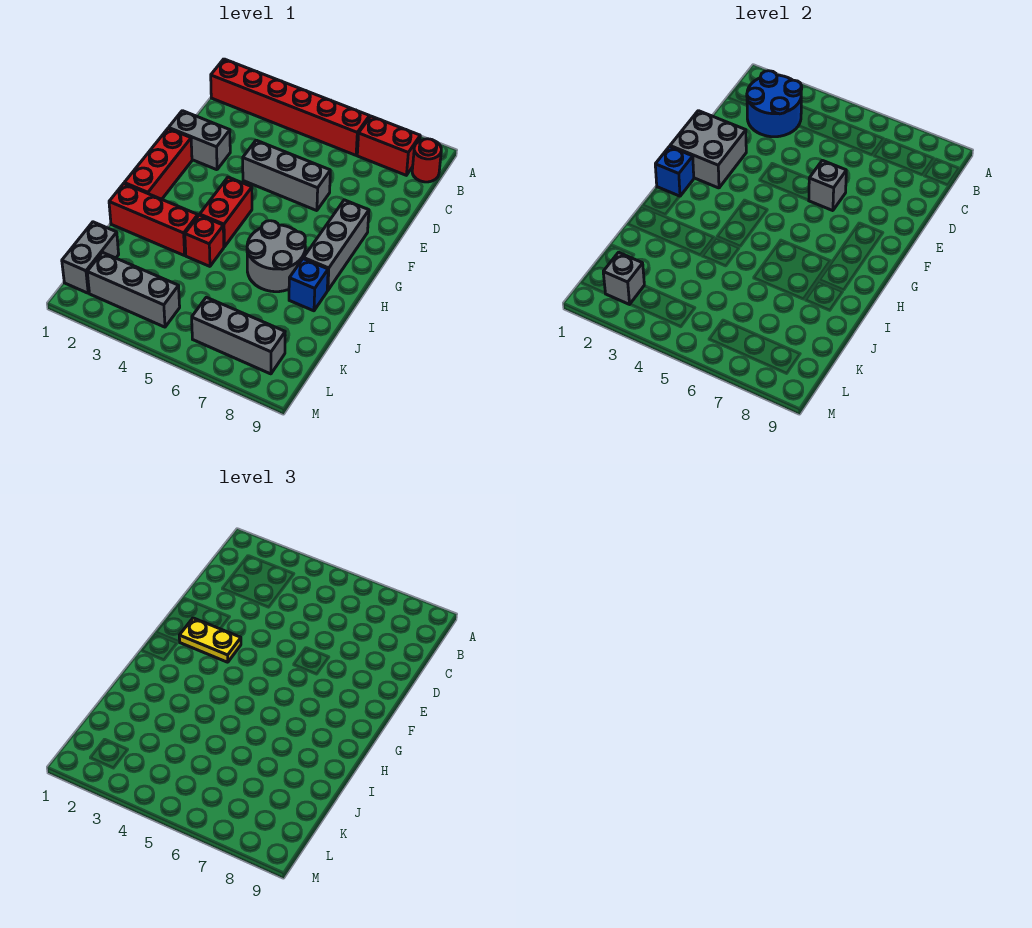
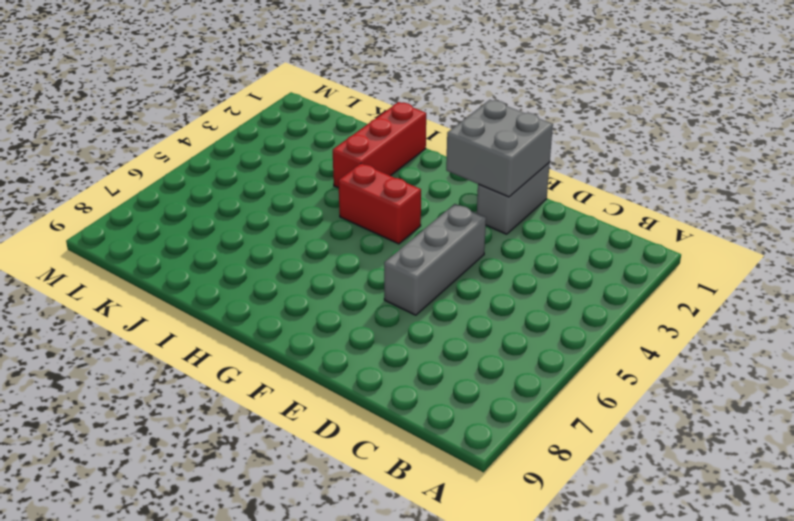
none -> red brick B1:B6 level 1
none -> red brick B7:B8 level 1
none -> red round brick B9 level 1

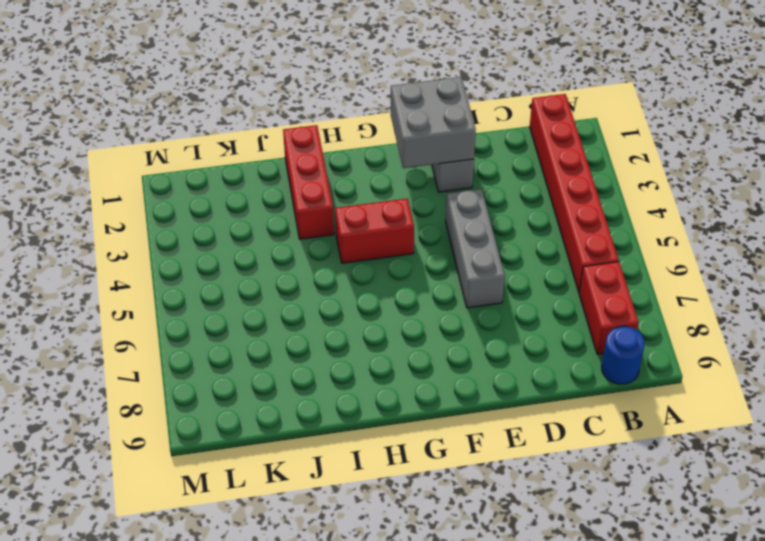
blue round brick B9 level 1 -> red round brick B9 level 1
none -> red brick F1:H1 level 1
none -> grey brick F8:H8 level 1
none -> grey round brick H6:I7 level 1

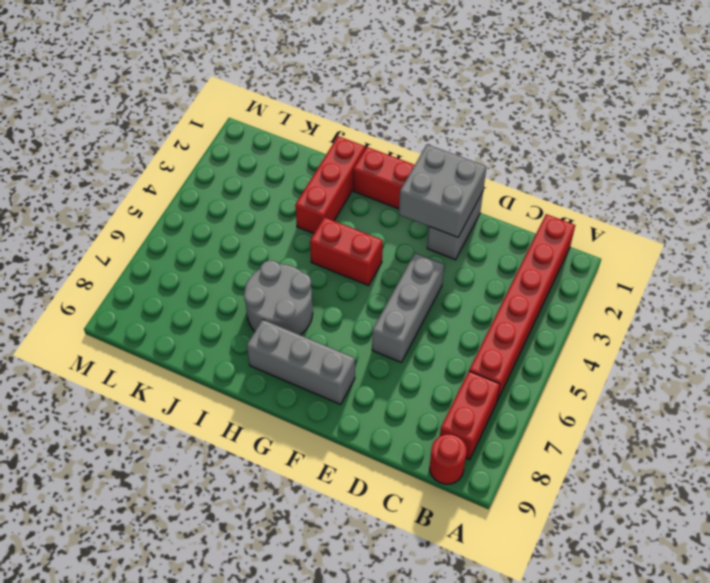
none -> red brick I4 level 1
none -> blue brick I8 level 1
none -> grey brick K1:L1 level 1

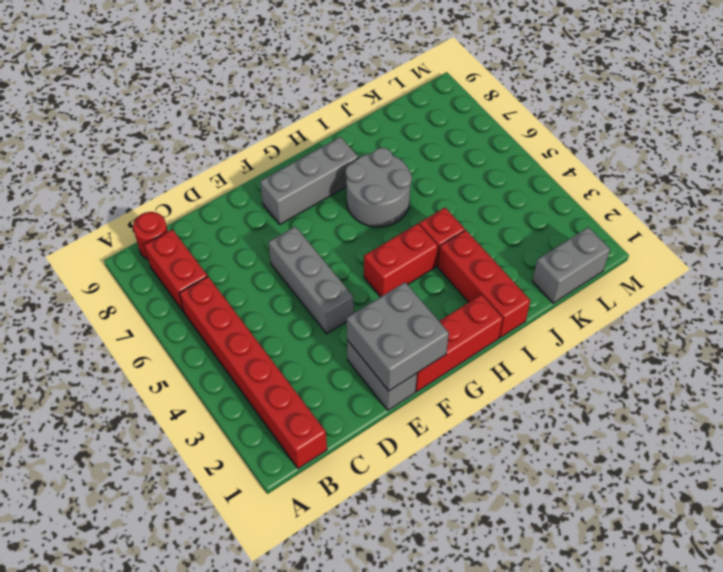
none -> blue brick I8 level 1
none -> grey brick L2:L4 level 1
none -> grey brick L6:L8 level 1

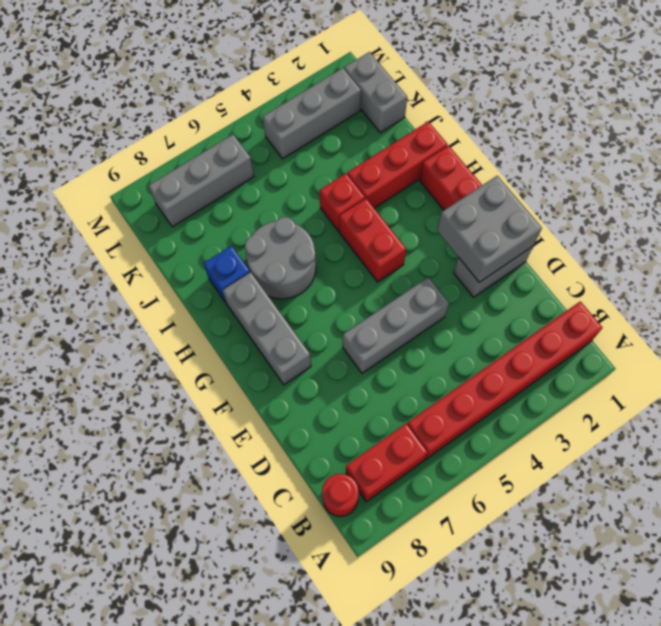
none -> blue round brick B2:C3 level 2
none -> grey brick E6 level 2
none -> blue brick G1 level 2

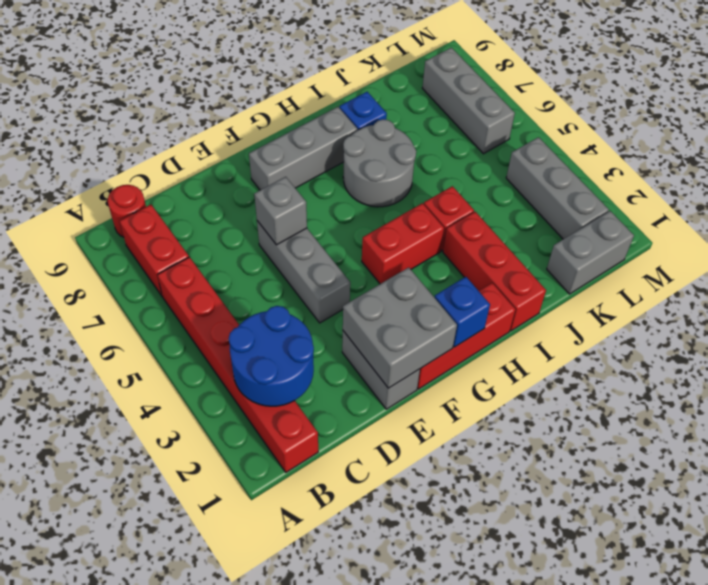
none -> grey brick L2 level 2
none -> yellow plate F2:F3 level 3

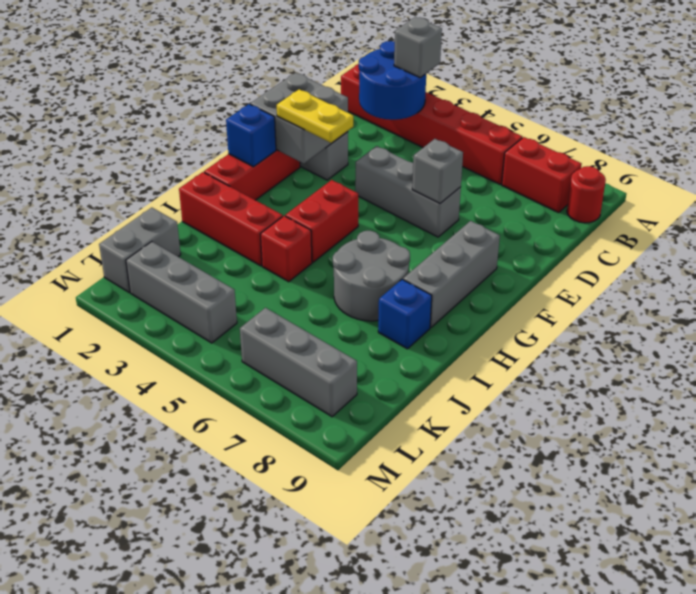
grey brick B3 level 3 -> grey brick L2 level 2

